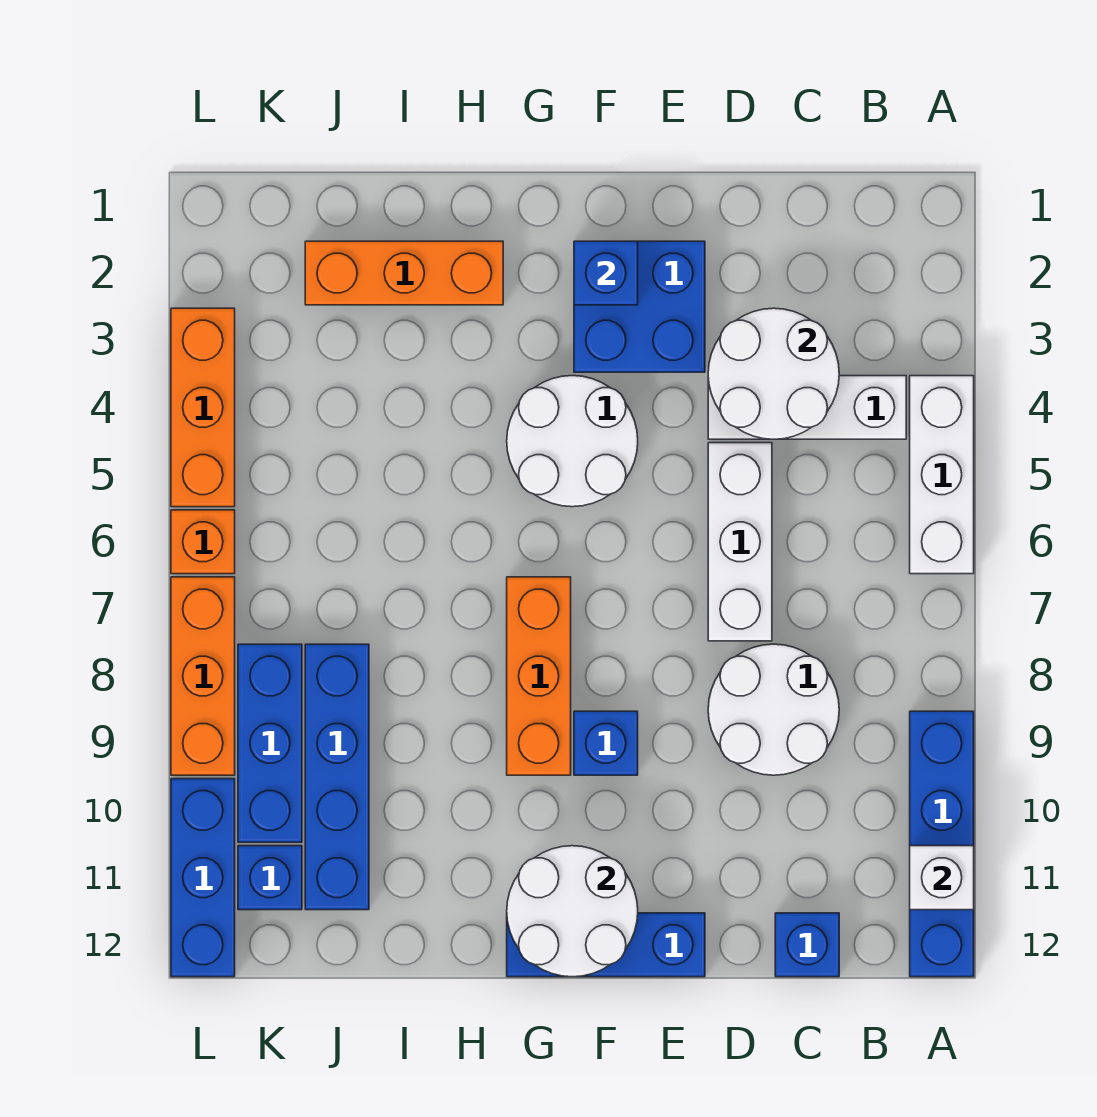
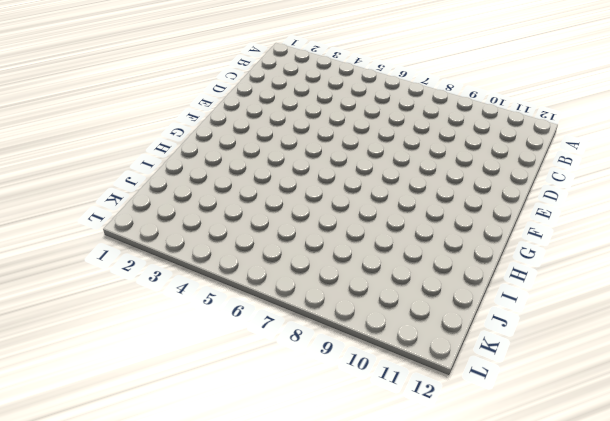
none -> white brick A4:A6 level 1
none -> blue brick A9:A12 level 1
none -> white brick B4:D4 level 1

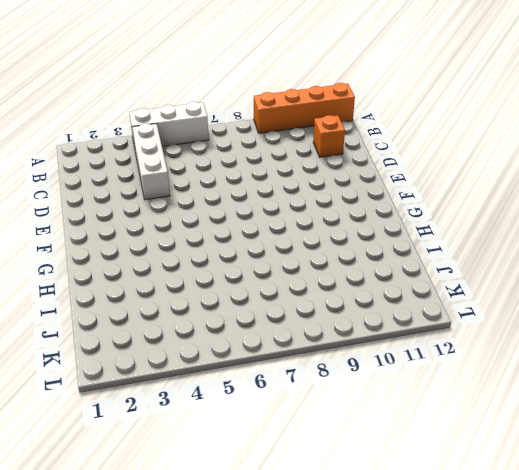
orange brick A9:A12 level 1 -> blue brick A9:A12 level 1
orange brick C11 level 1 -> orange brick L6 level 1
none -> white round brick C8:D9 level 1
none -> blue brick C12 level 1
none -> white brick D5:D7 level 1

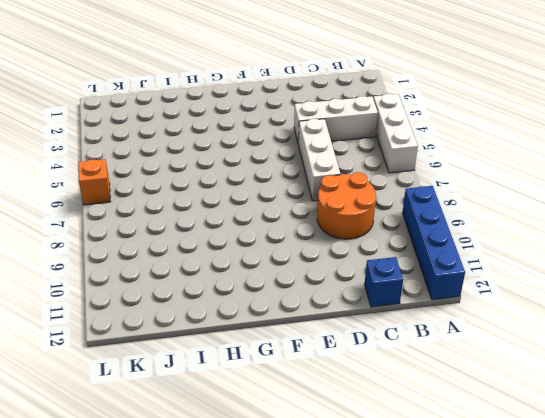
orange round brick C8:D9 level 1 -> white round brick C8:D9 level 1
none -> blue brick E2:F3 level 1
none -> blue brick E12:G12 level 1
none -> white round brick F4:G5 level 1

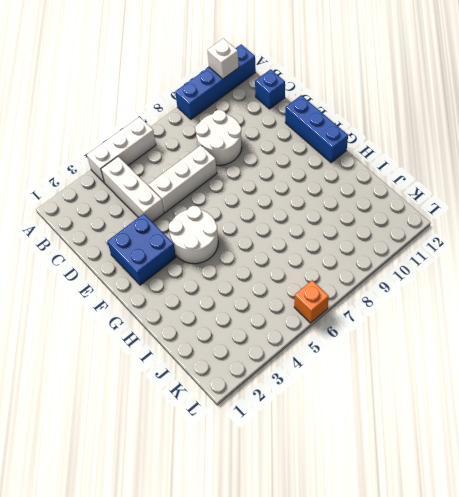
none -> blue brick F9 level 1
none -> orange brick G7:G9 level 1
none -> orange brick H2:J2 level 1

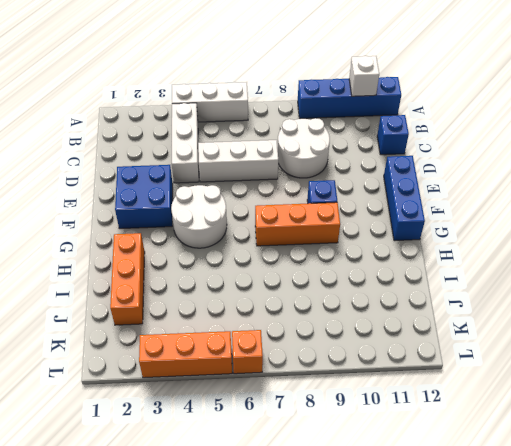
none -> blue brick J8:J11 level 1
none -> blue brick K8:K10 level 1
none -> blue brick K11 level 1

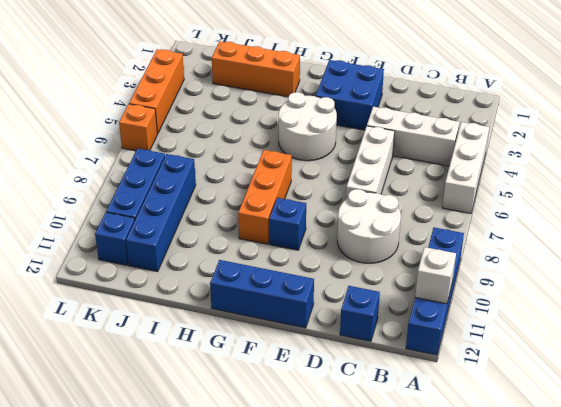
none -> orange brick L7:L9 level 1
none -> blue brick L10:L12 level 1
none -> white round brick C3:D4 level 2

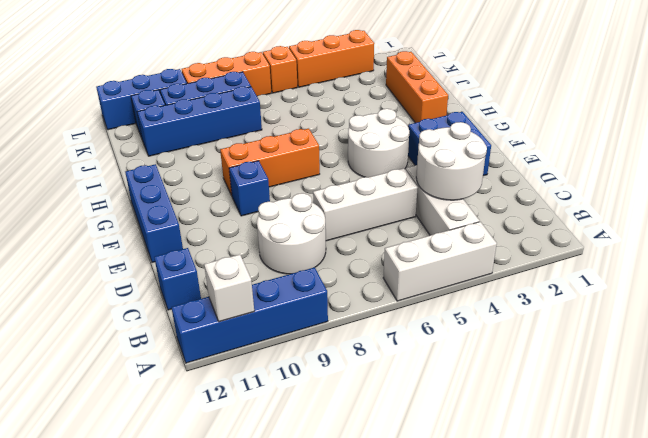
none -> blue brick F2 level 2
none -> white round brick F11:G12 level 2

